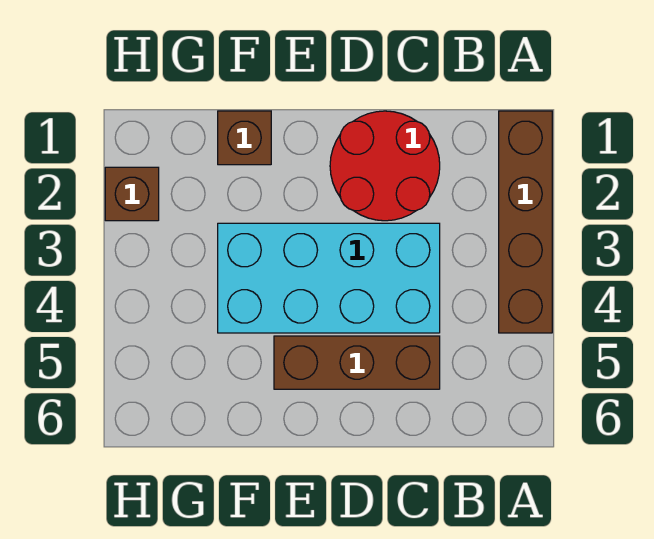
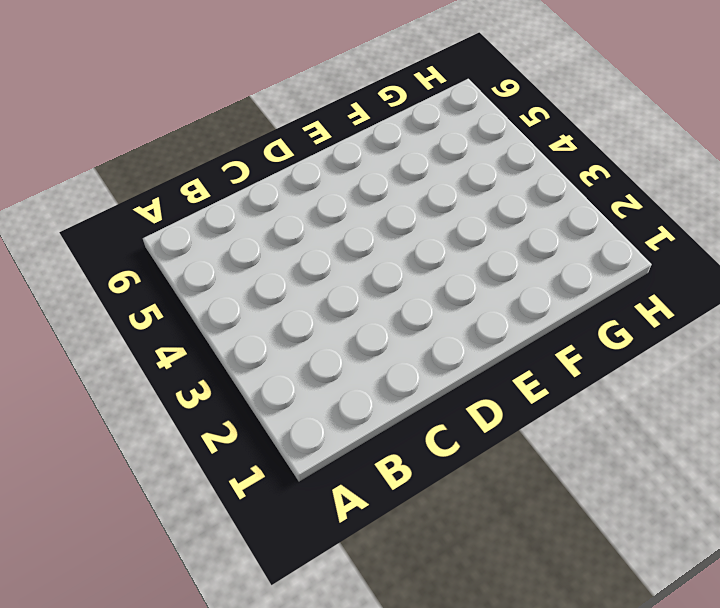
none -> brown brick A1:A4 level 1
none -> red round brick C1:D2 level 1

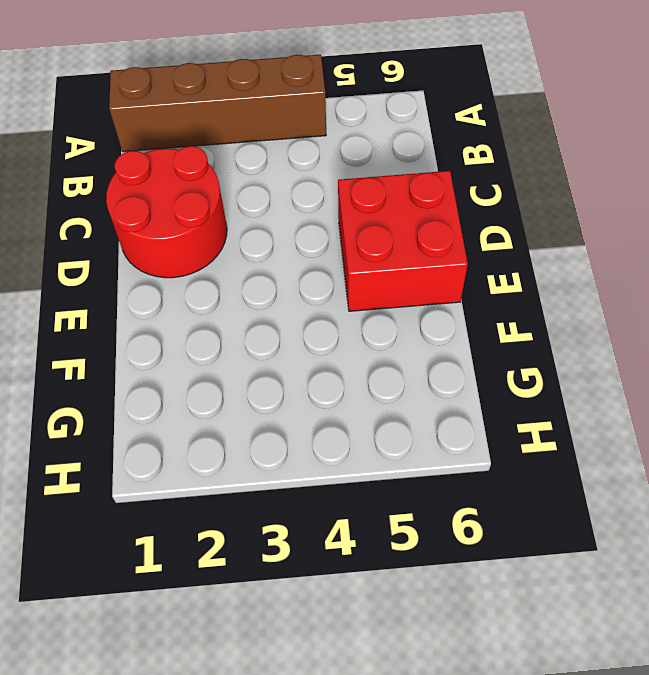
red brick D5:E6 level 1 -> brown brick C5:E5 level 1
none -> cyan brick C3:F4 level 1
none -> brown brick F1 level 1

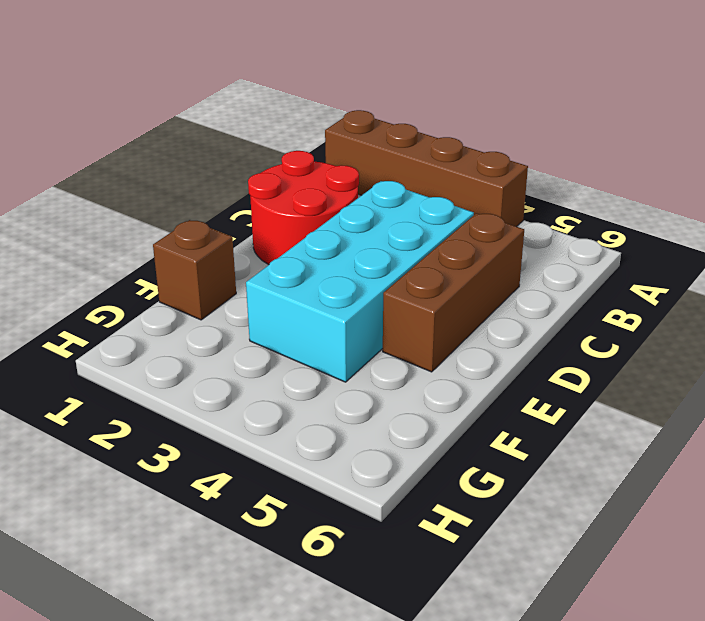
none -> brown brick H2 level 1

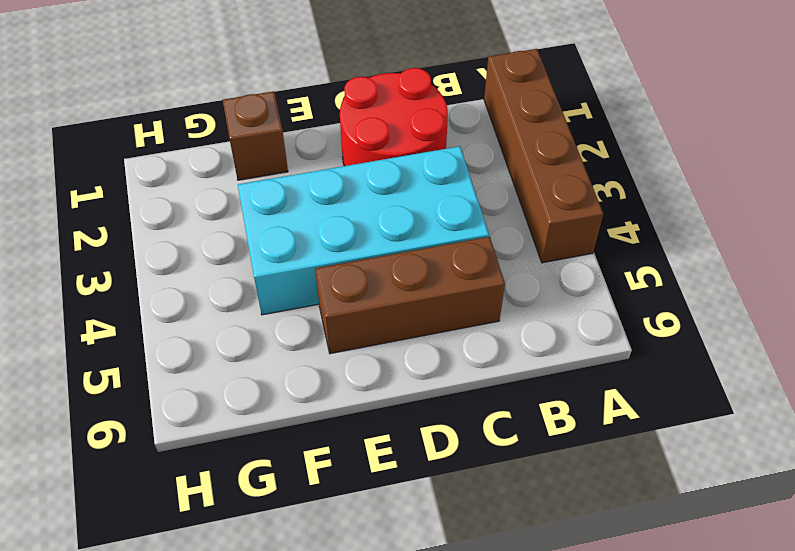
none -> brown brick H2 level 1

